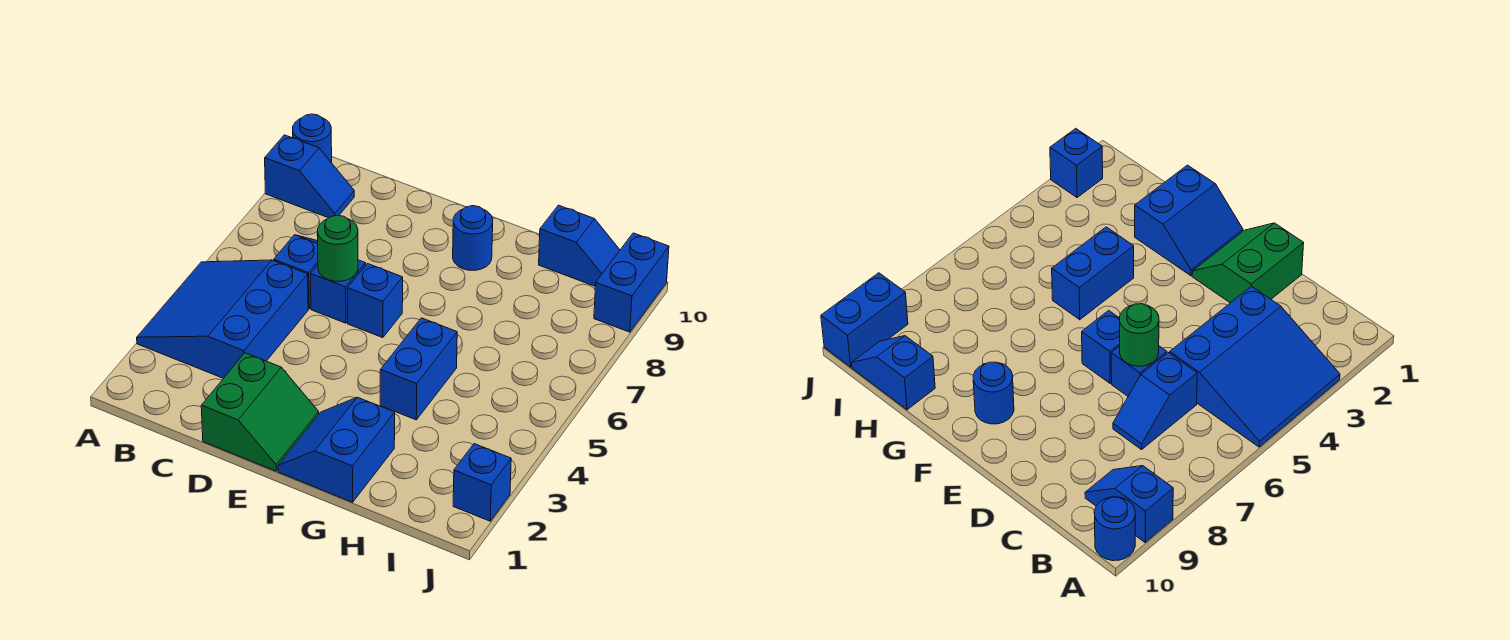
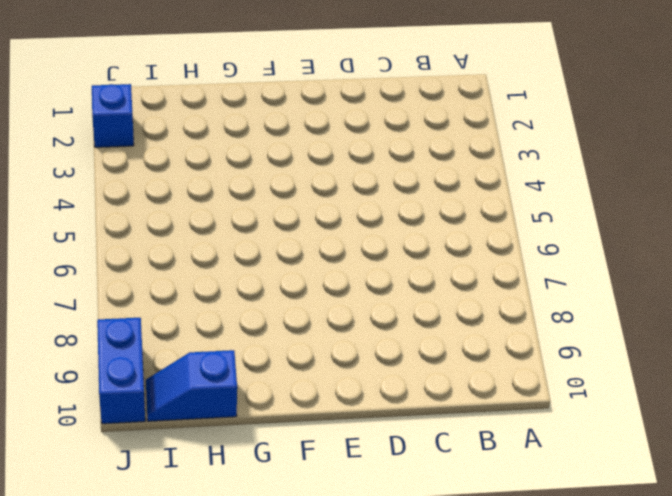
none -> blue slope A3:C5 level 1 top C
none -> blue slope A9:B9 level 1 top A
none -> blue round brick A10 level 1

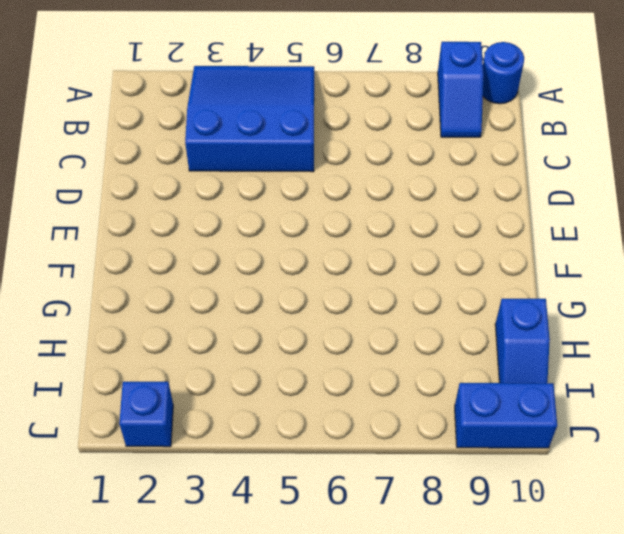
none -> blue slope C6:C7 level 1 top 6
none -> green slope D1:E2 level 1 top D
none -> blue brick D6 level 1

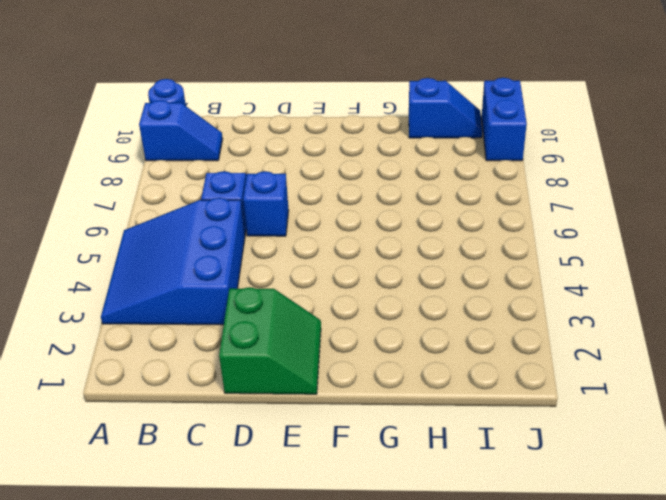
none -> blue brick E6 level 1
none -> blue slope F1:G2 level 1 top G
none -> blue round brick F9 level 1

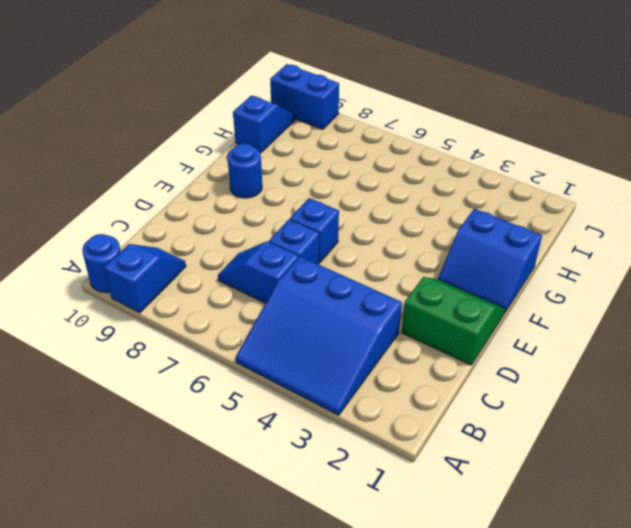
none -> blue brick G4:G5 level 1
none -> blue brick J2 level 1
none -> green round brick D6 level 2

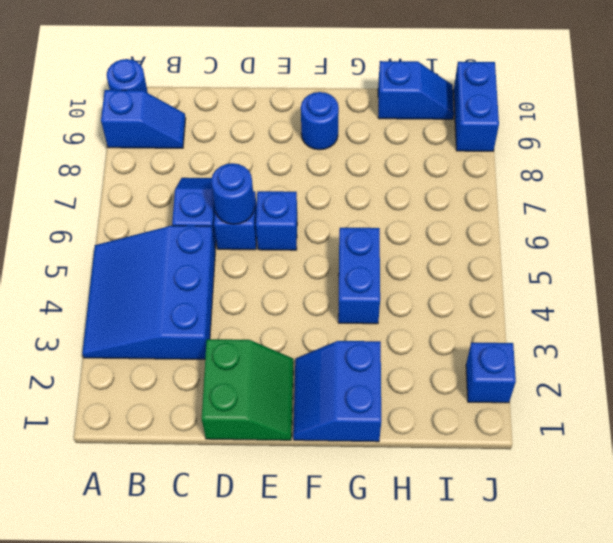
blue round brick D6 level 2 -> green round brick D6 level 2

